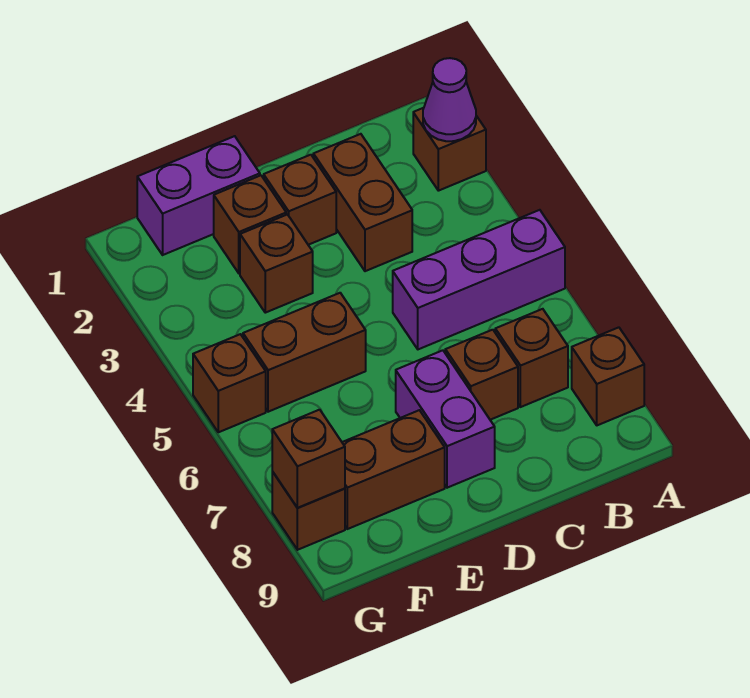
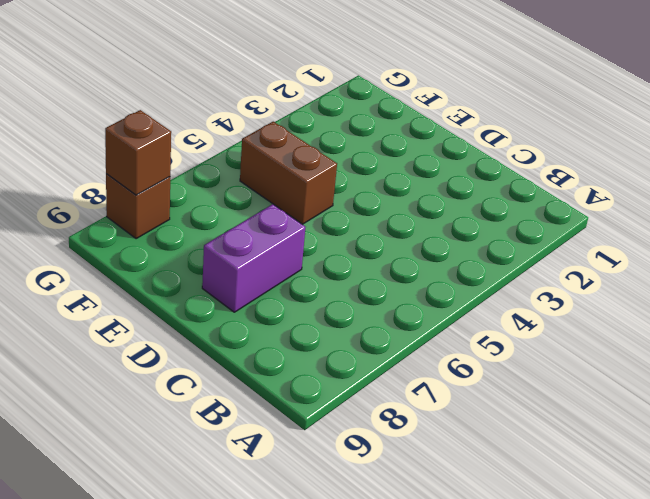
none -> brown brick A2 level 1
none -> purple brick A5:C5 level 1
none -> brown brick A8 level 1

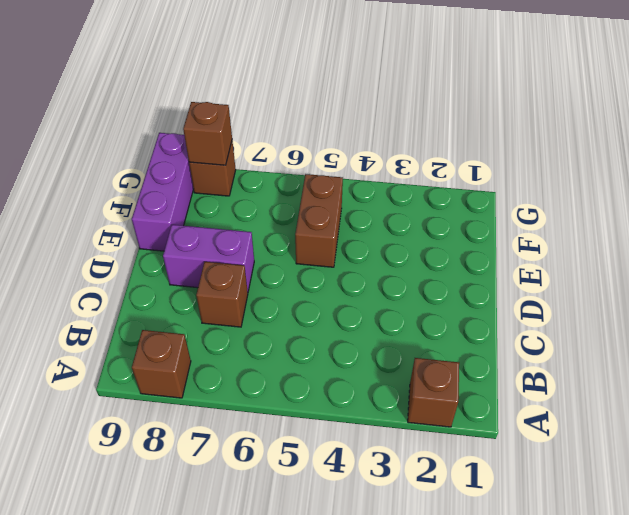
purple brick E9:G9 level 1 -> purple brick A5:C5 level 1
none -> brown brick B7 level 1
none -> brown brick C2:C3 level 1
none -> brown brick D2 level 1

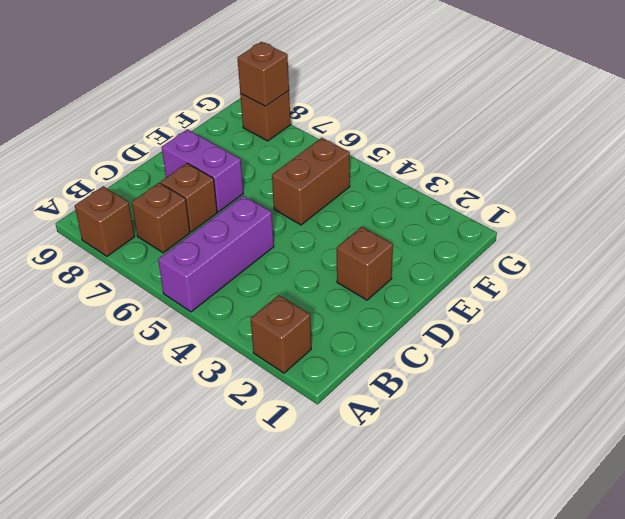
none -> brown brick C2:C3 level 1
none -> purple brick E1:F1 level 1
none -> brown brick E2 level 1

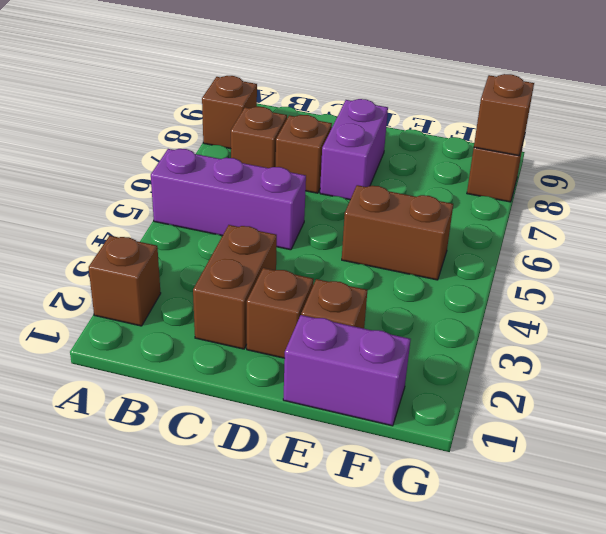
none -> brown brick E3 level 1
none -> brown brick E8:F8 level 1
none -> brown brick G5 level 1

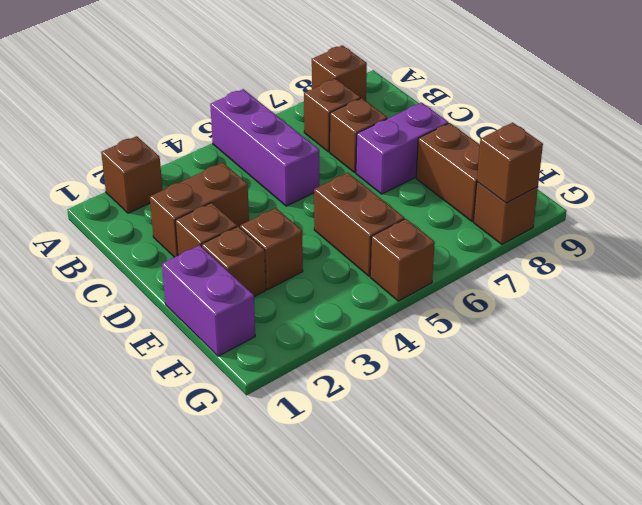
none -> purple cone A2 level 2

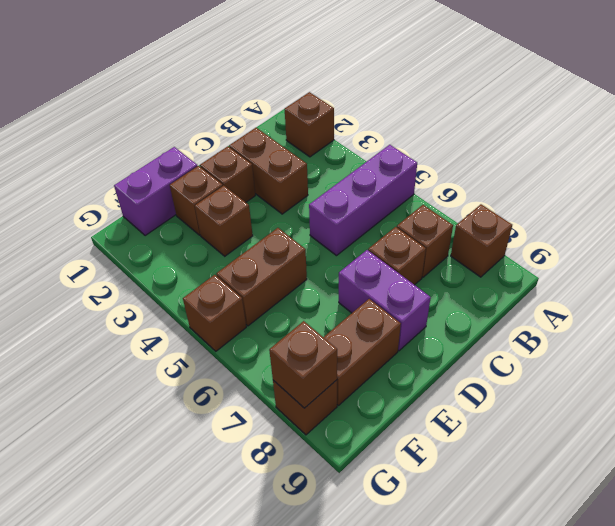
none -> purple cone A2 level 2

